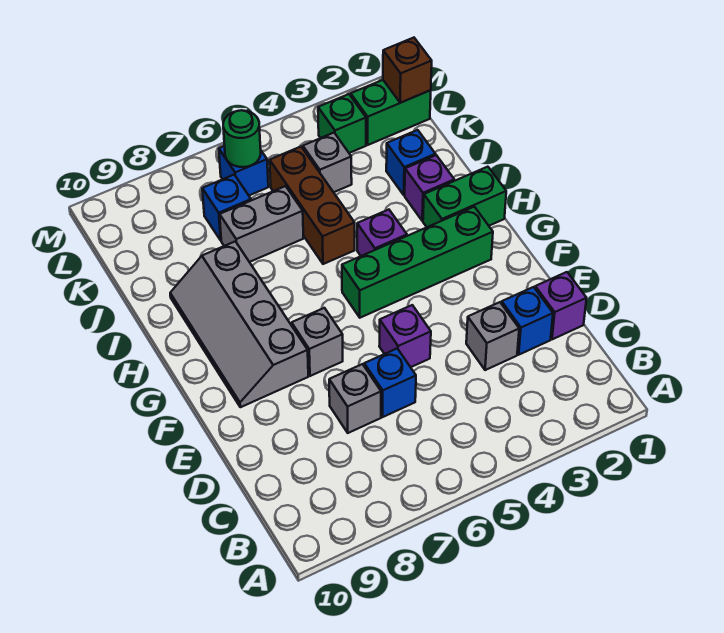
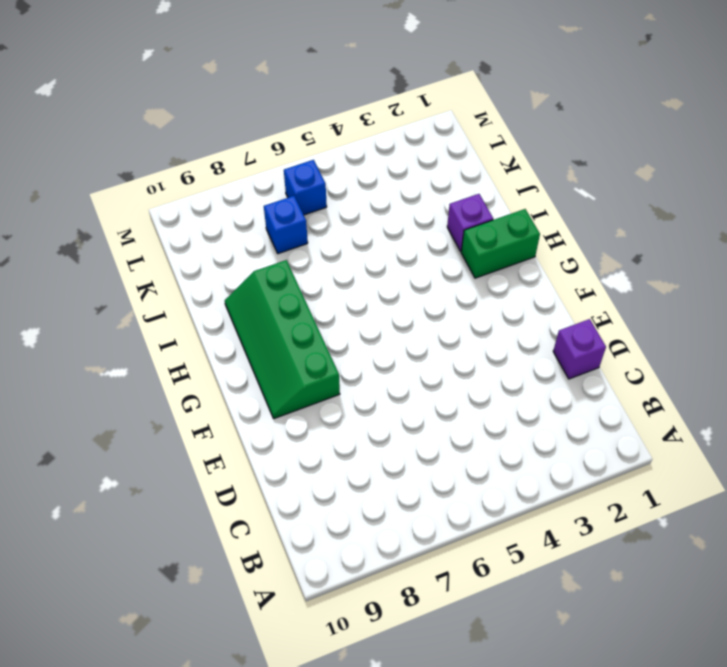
green slope F8:I9 level 1 top 8 -> grey slope F8:I9 level 1 top 8
none -> blue brick D2 level 1
none -> grey brick D3 level 1
none -> blue brick D6 level 1

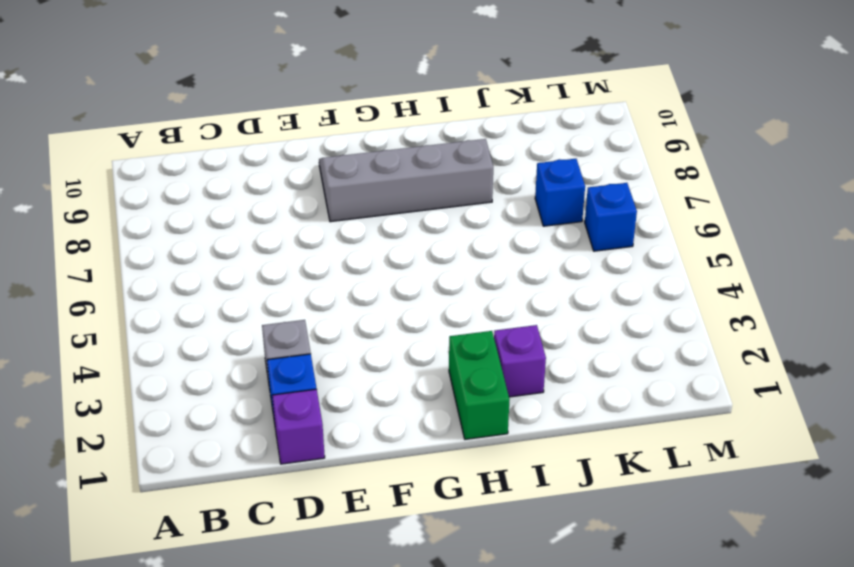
none -> blue brick D6 level 1
none -> grey brick D7 level 1
none -> purple brick E5 level 1

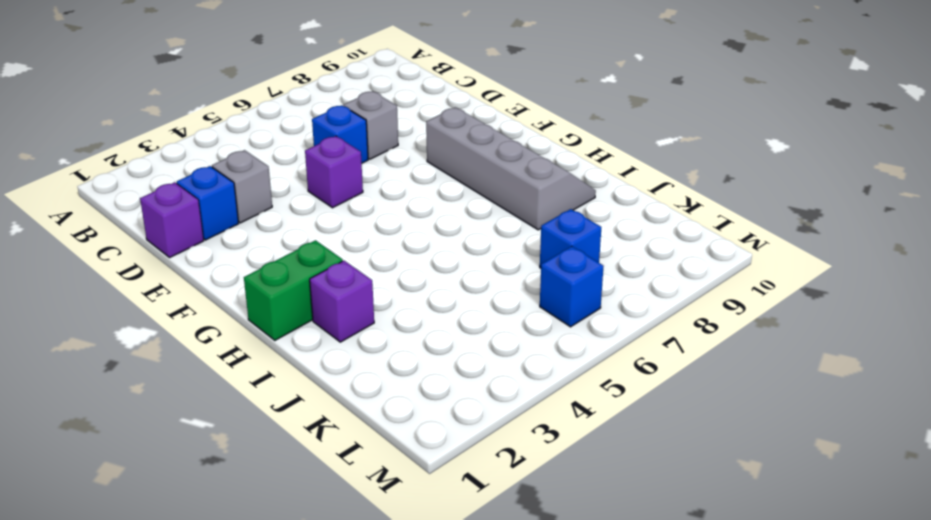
none -> grey brick F7 level 1
none -> green brick G2:G5 level 1
none -> purple brick H4 level 1

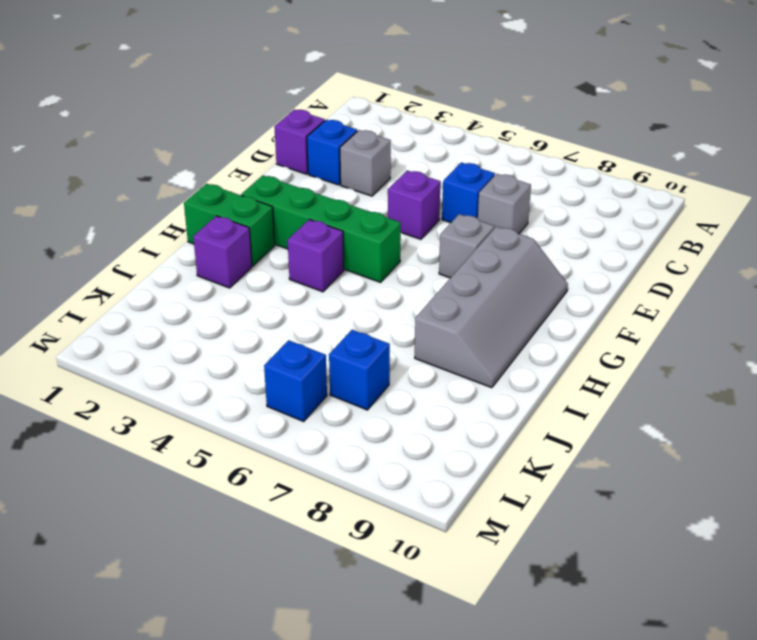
none -> brown brick I5:K5 level 1
none -> blue brick J2 level 1
none -> grey brick J6:J7 level 1

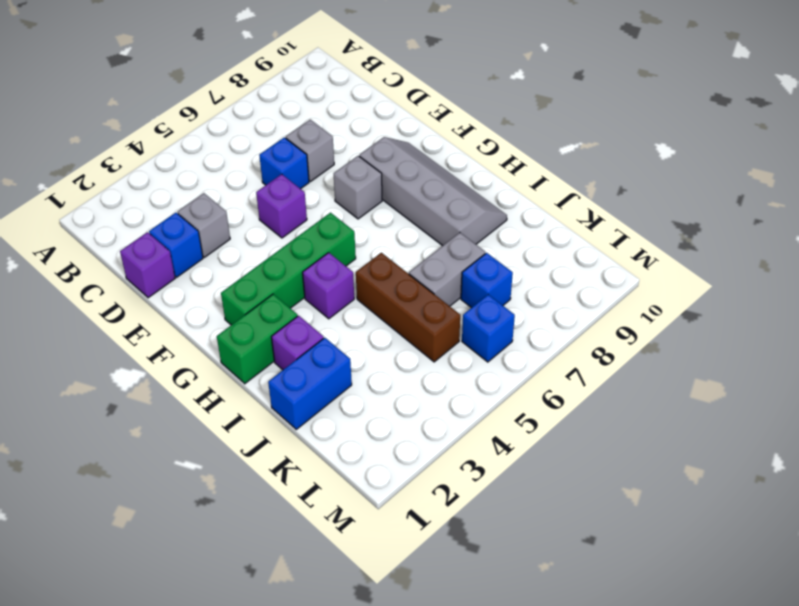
blue brick J1:J2 level 1 -> blue brick J2 level 1
none -> grey brick K4 level 1
none -> green brick L1:L2 level 1
none -> green brick L3 level 1

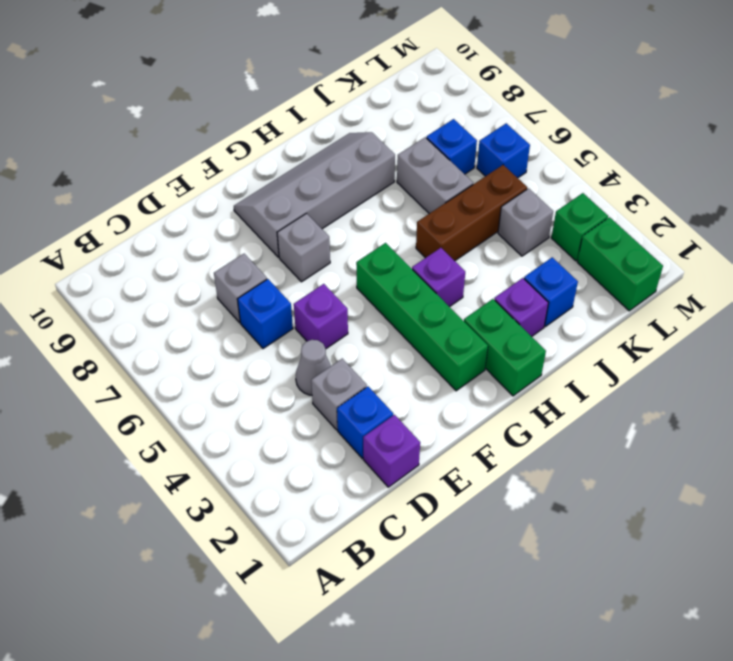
grey cone D4 level 1 -> none
none -> brown brick L1 level 2
none -> green round brick L6 level 2

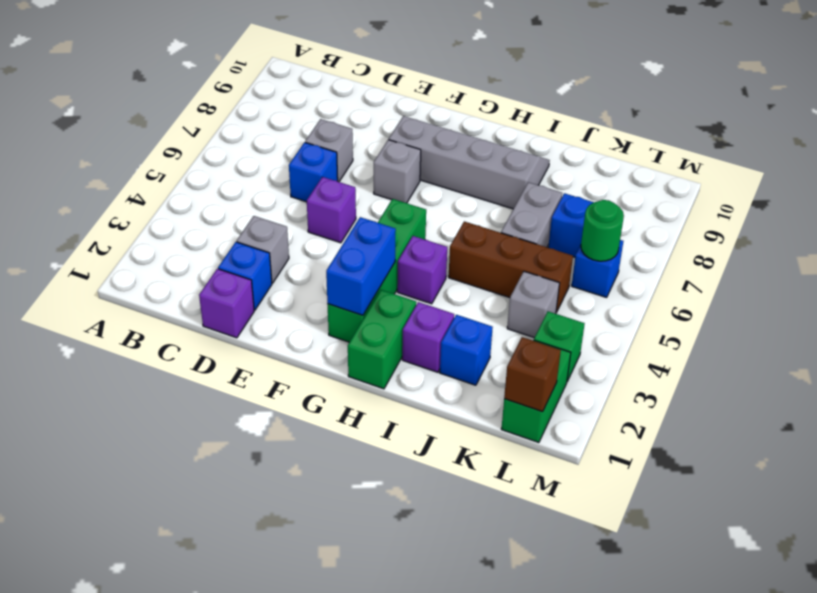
blue brick G2:G3 level 2 -> none

